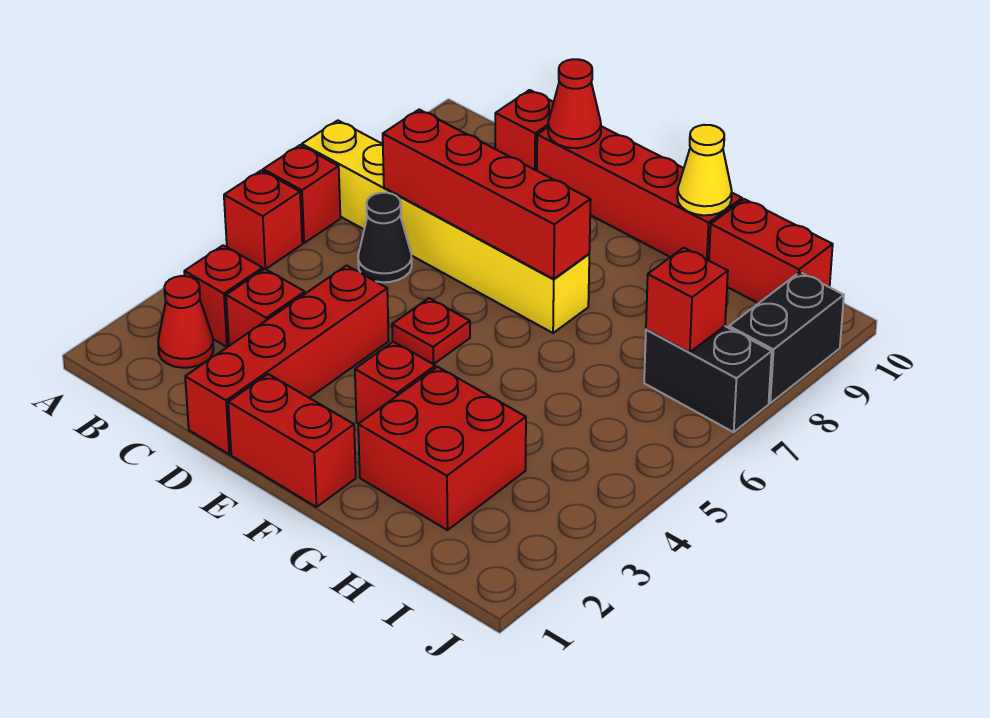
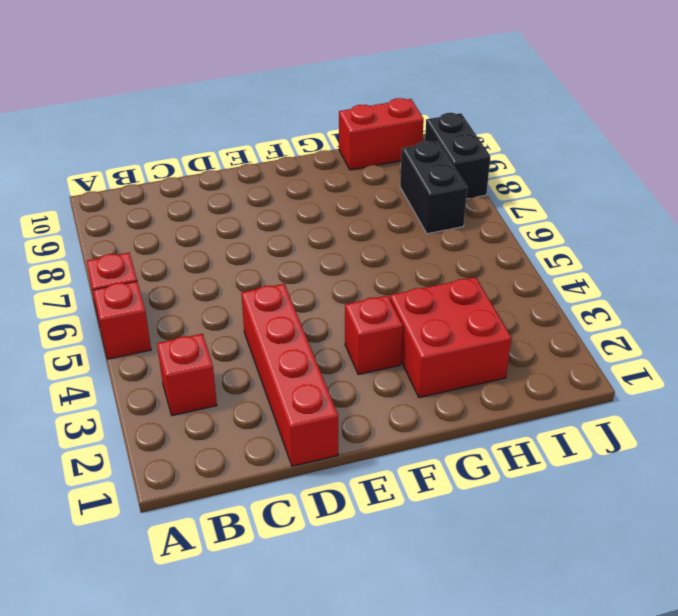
black brick I7:I8 level 1 -> black brick I7:J7 level 1
none -> yellow brick A7:F7 level 1
none -> red cone B2 level 1
none -> red brick C3 level 1

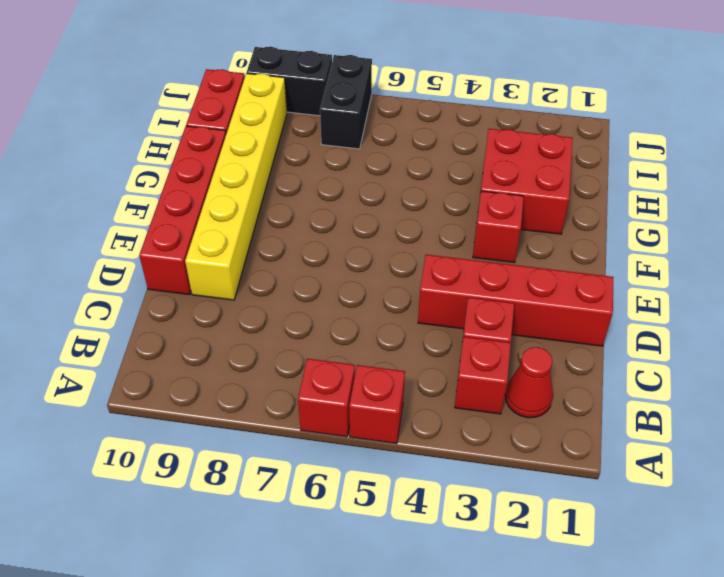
yellow brick D9:I9 level 1 -> yellow brick A7:F7 level 1
none -> black cone C6 level 1
none -> red brick C10 level 1
none -> red brick E1:F1 level 1

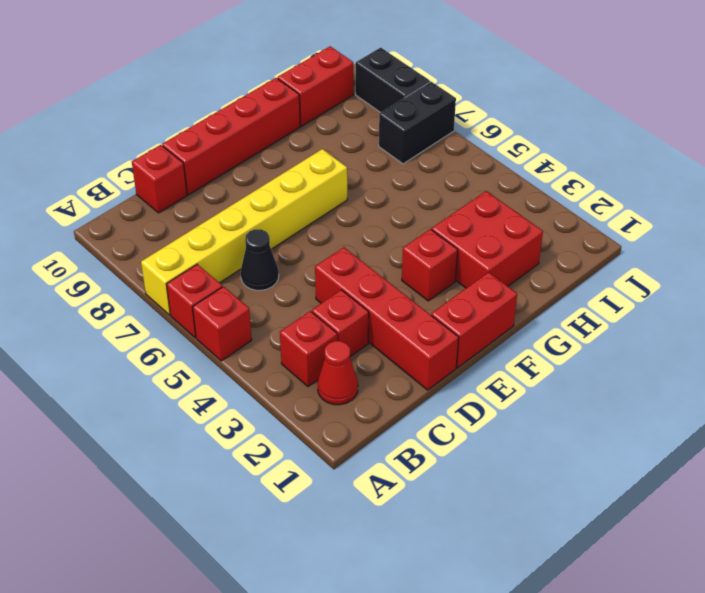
none -> red plate E5 level 1
none -> red brick C7:F7 level 2
none -> red cone D10 level 2

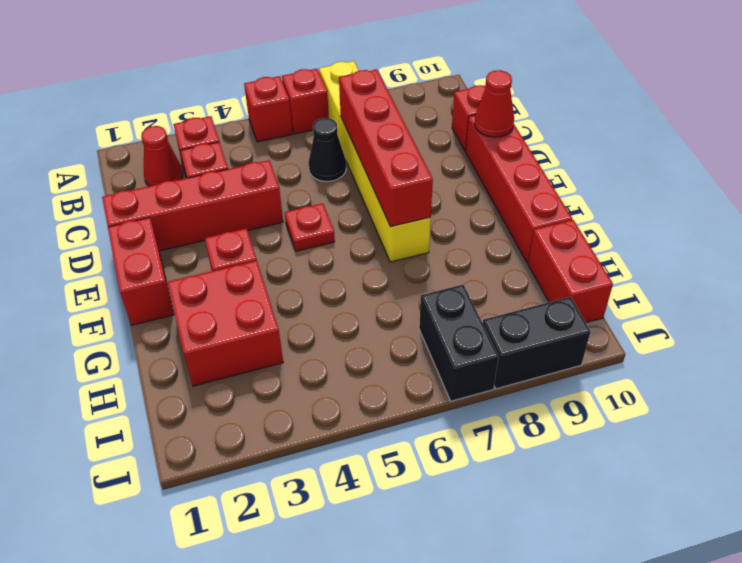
none -> yellow cone G10 level 2
none -> red brick I7 level 2

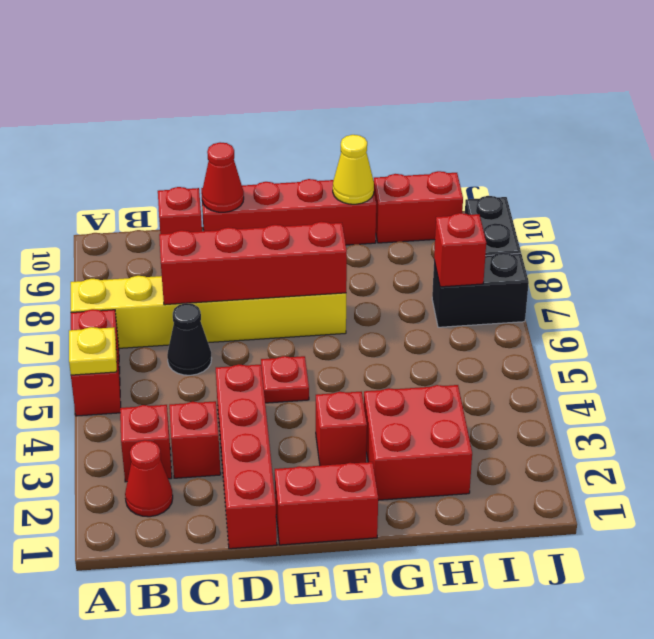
yellow plate A5 level 2 -> none

